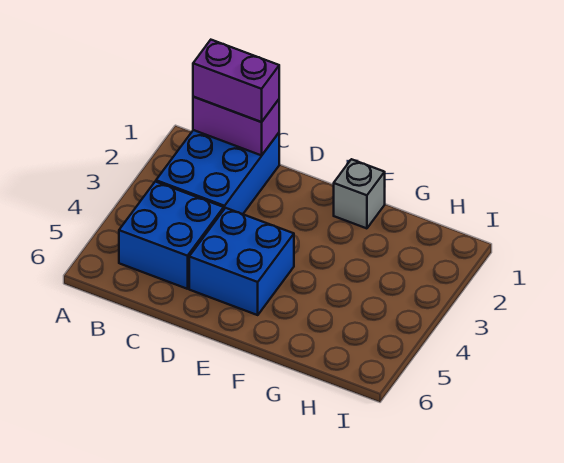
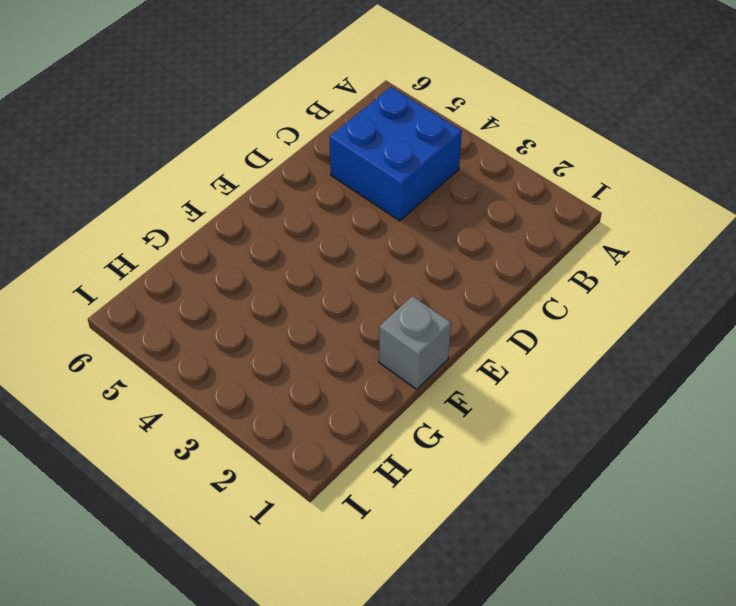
none -> blue brick B1:C3 level 1
none -> blue brick D4:E5 level 1

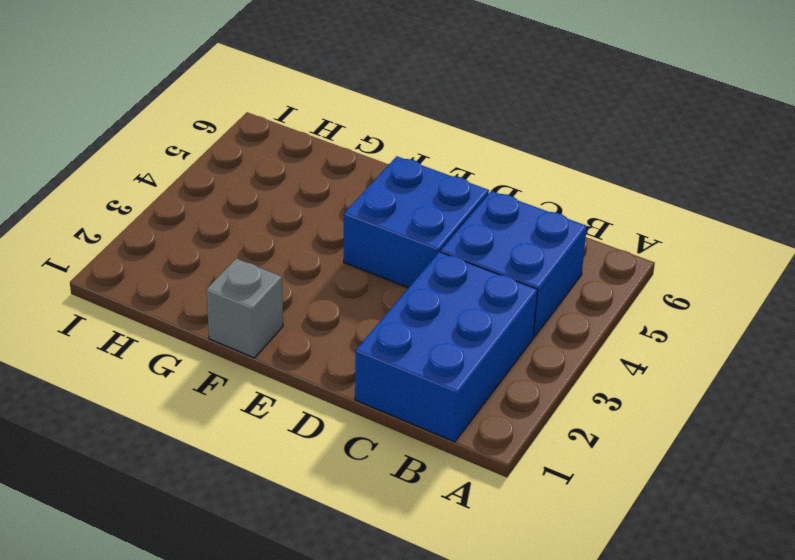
none -> purple brick B1:C1 level 2
none -> purple brick B1:C1 level 3

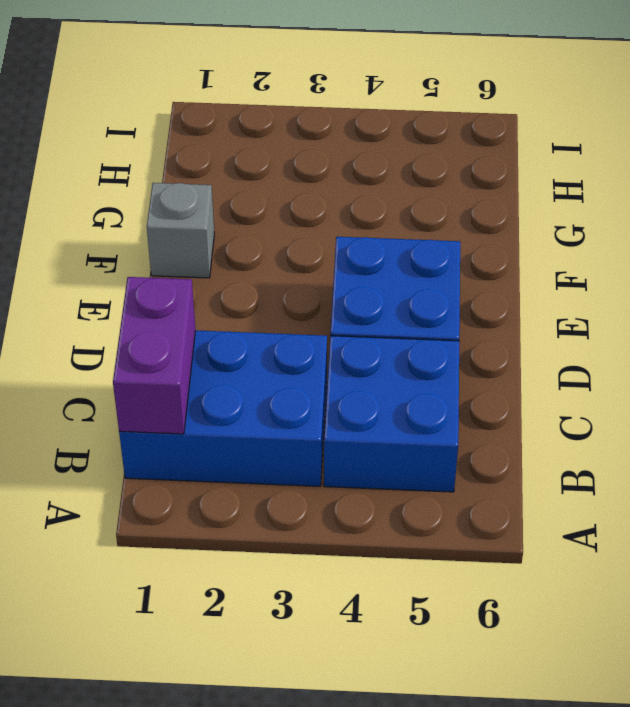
none -> purple brick B1:C1 level 3

